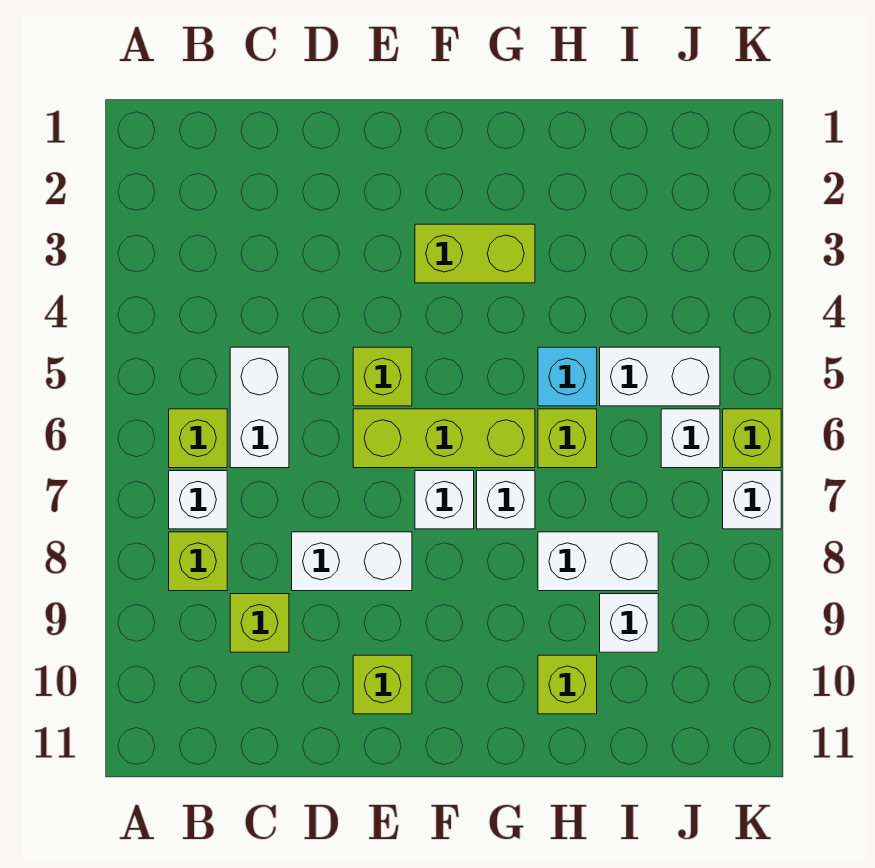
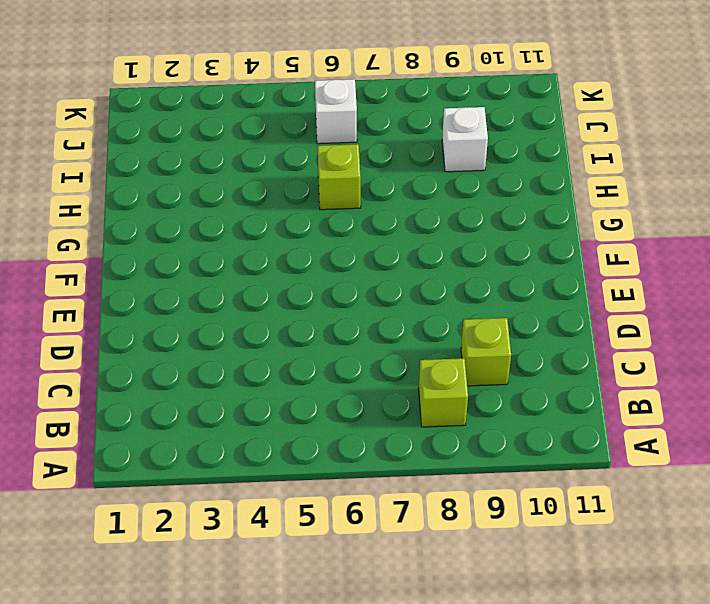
none -> lime brick B6 level 1
none -> white brick B7 level 1
none -> white brick C5:C6 level 1

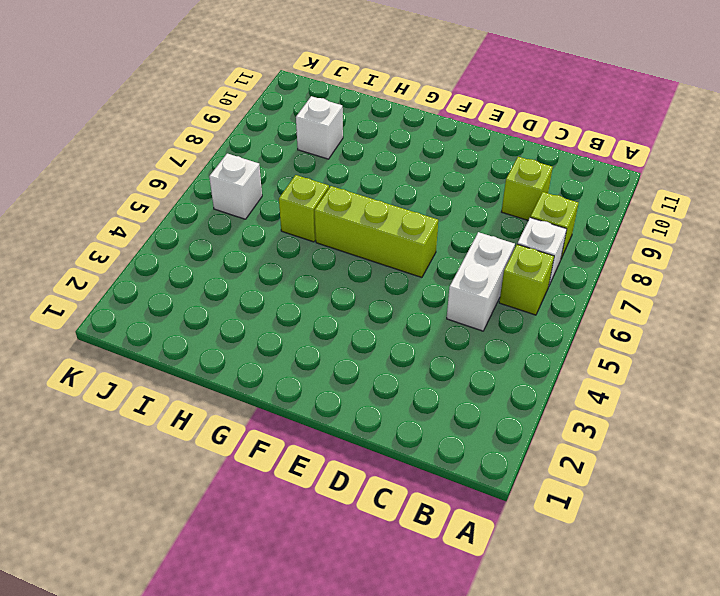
none -> white brick D8:E8 level 1
none -> lime brick E5 level 1
none -> lime brick E10 level 1

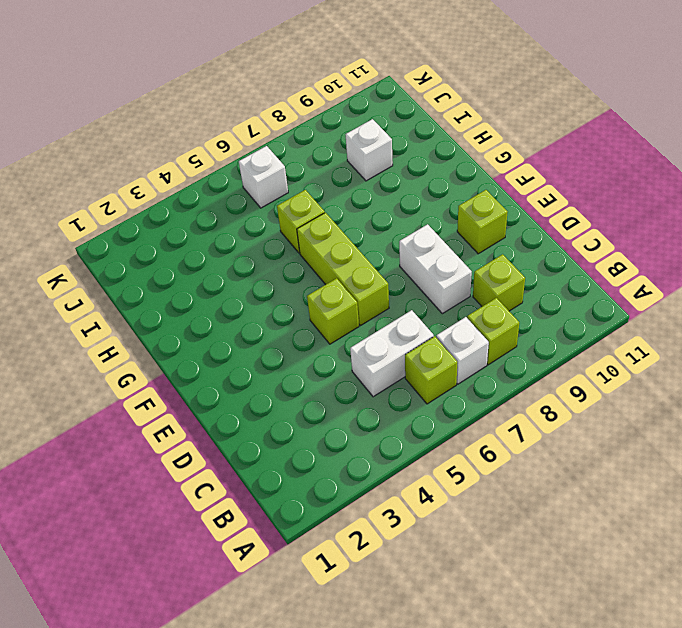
none -> lime brick F3:G3 level 1
none -> white brick F7 level 1
none -> white brick G7 level 1

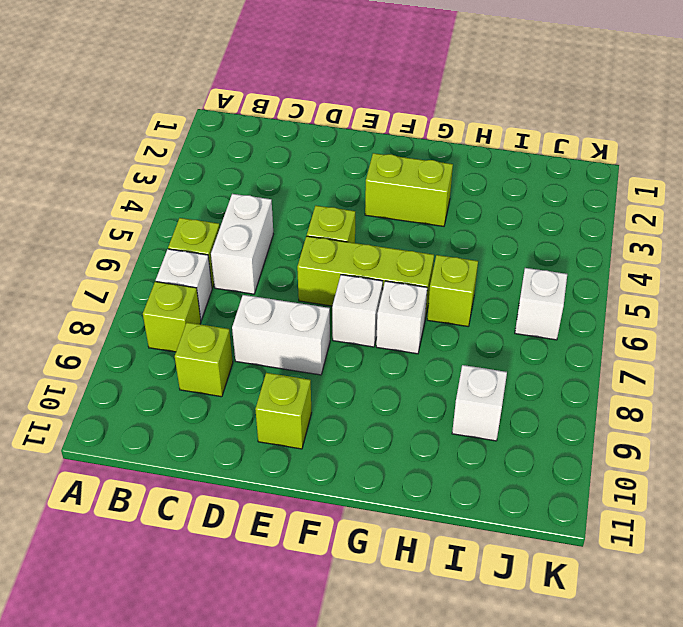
none -> cyan brick H5 level 1
none -> white brick H8:I8 level 1
none -> lime brick H10 level 1

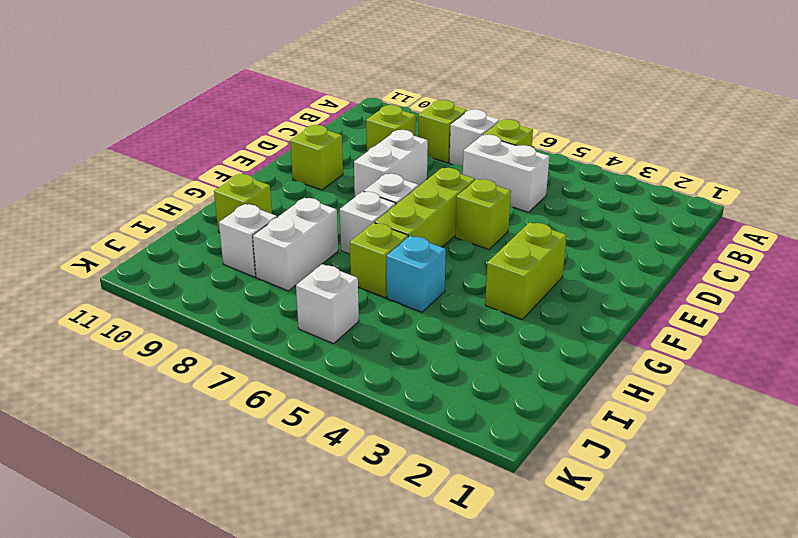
none -> white brick I5:J5 level 1
none -> lime brick K6 level 1
none -> white brick K7 level 1

